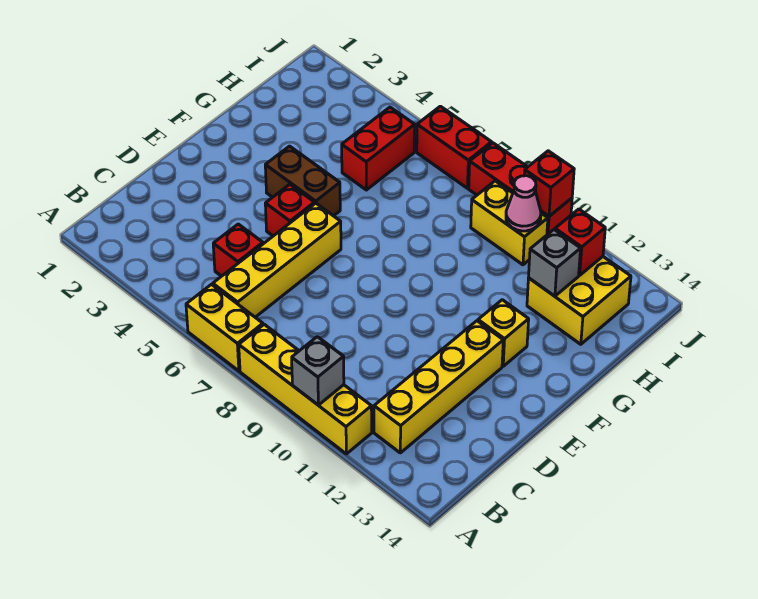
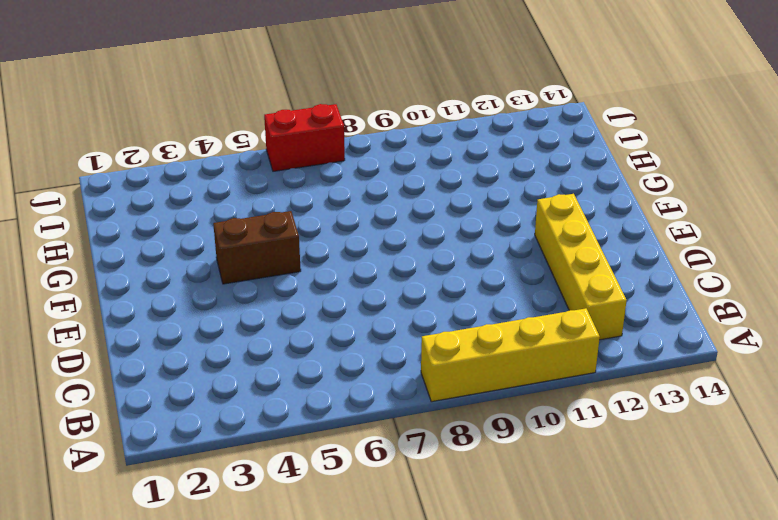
none -> yellow brick A6:A7 level 1
none -> yellow brick B6:E6 level 1
none -> red brick C5 level 1

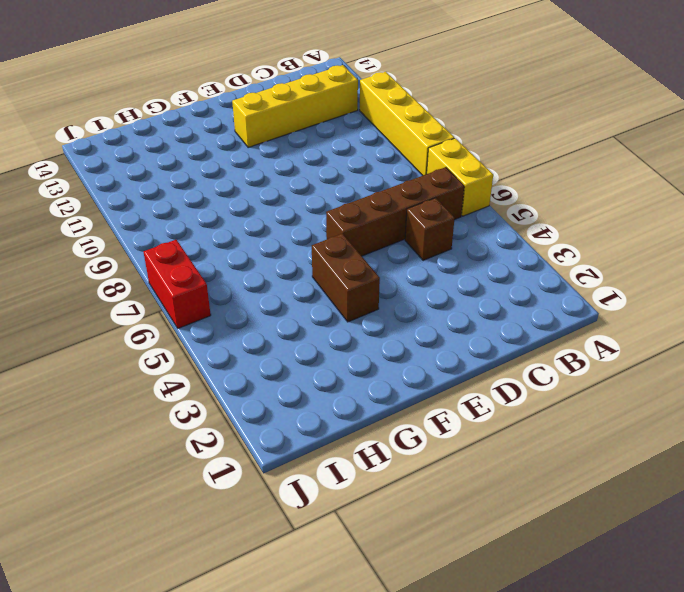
brown brick B6:E6 level 1 -> yellow brick B6:E6 level 1
brown brick C5 level 1 -> red brick C5 level 1
none -> red brick E5 level 1
none -> yellow brick F12 level 1
none -> red brick H5:I5 level 1

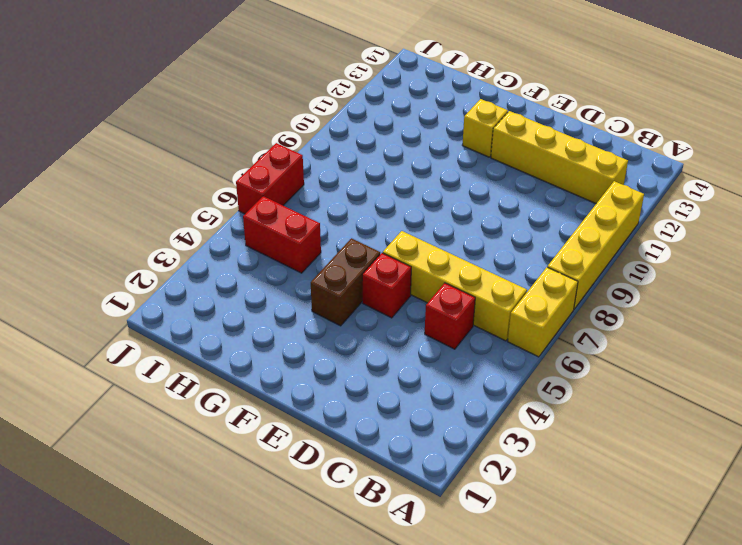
none -> yellow brick H12:I13 level 1
none -> yellow brick I9:I10 level 1
none -> red brick J8:J10 level 1

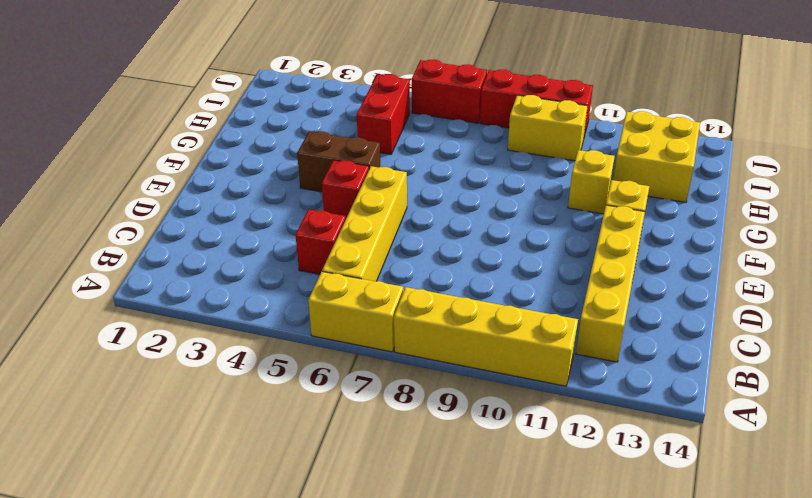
yellow brick G11 level 1 -> none
none -> grey brick A10 level 2
none -> grey brick H12 level 2
none -> pink cone I10 level 2

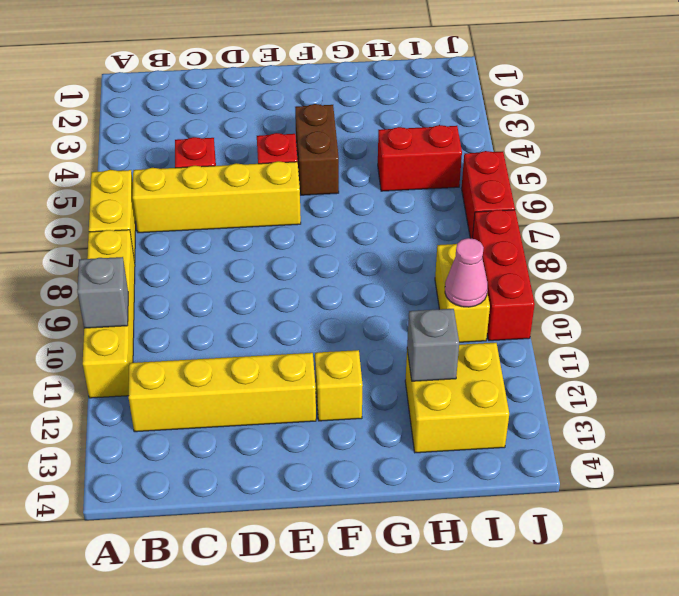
none -> red brick I12 level 2
none -> red brick J10 level 2

